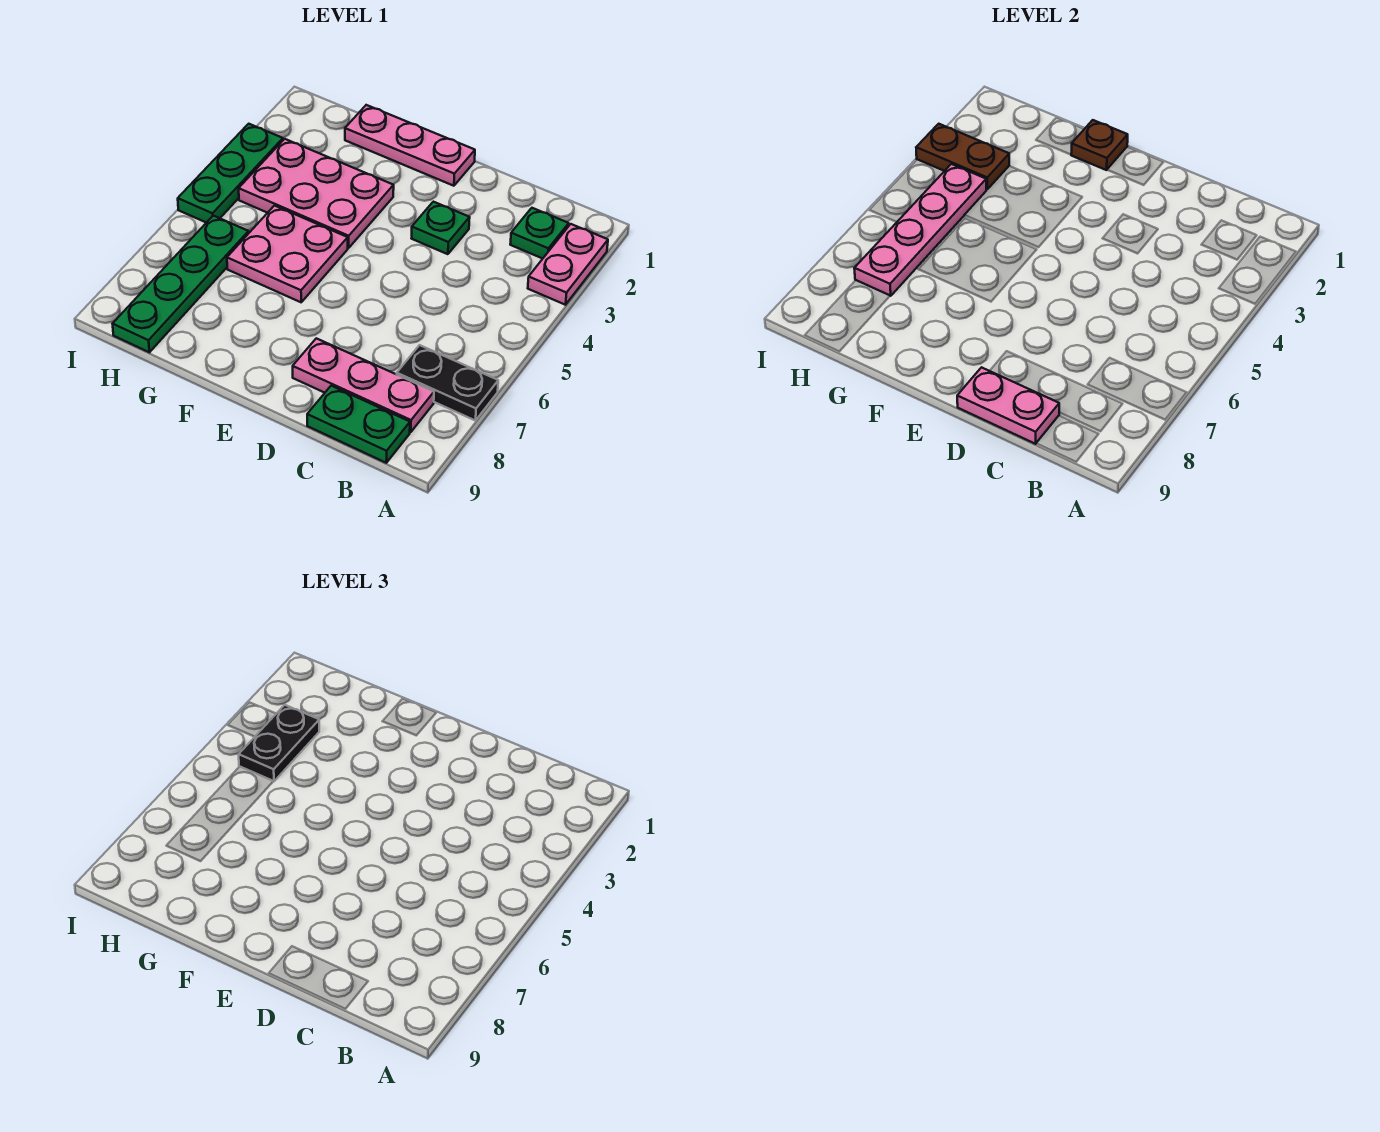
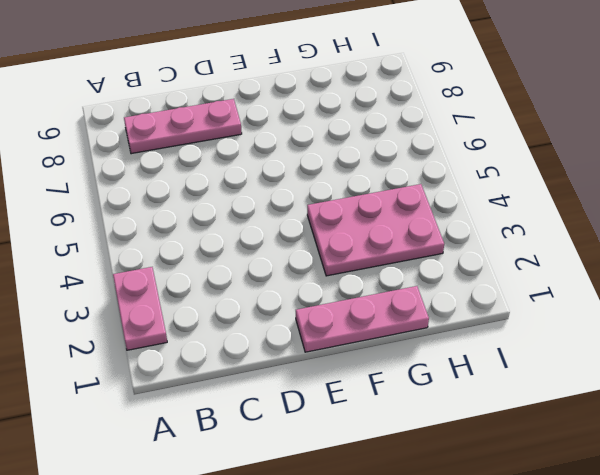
none -> black plate A7:B7 level 1
none -> green plate B2 level 1
none -> green plate B9:C9 level 1

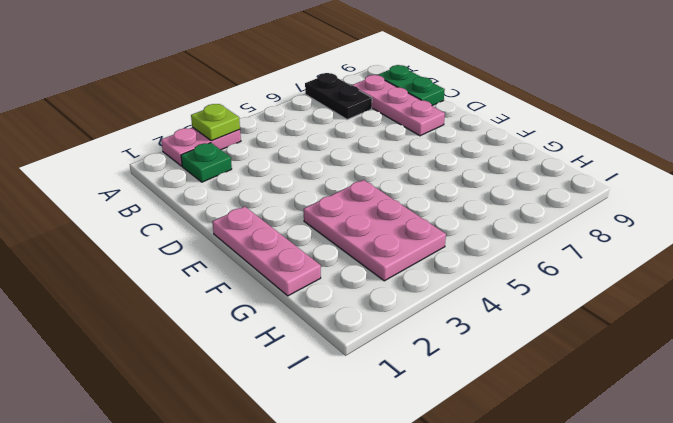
lime plate A3 level 2 -> none
none -> green plate D3 level 1
none -> pink plate F5:G6 level 1
none -> green plate H6:H9 level 1

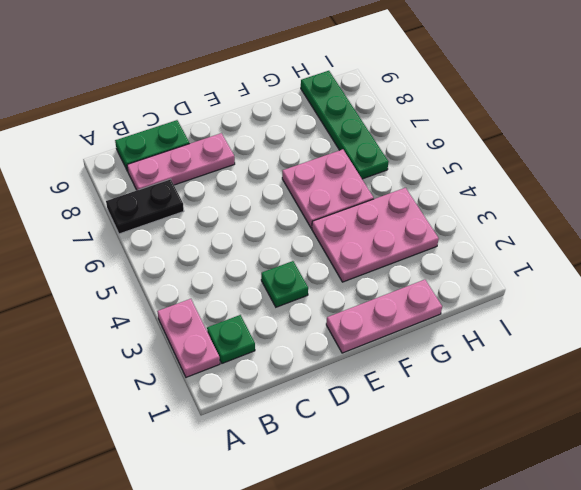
none -> green plate I3:I5 level 1
none -> pink plate C9:D9 level 2
none -> brown plate F1 level 2

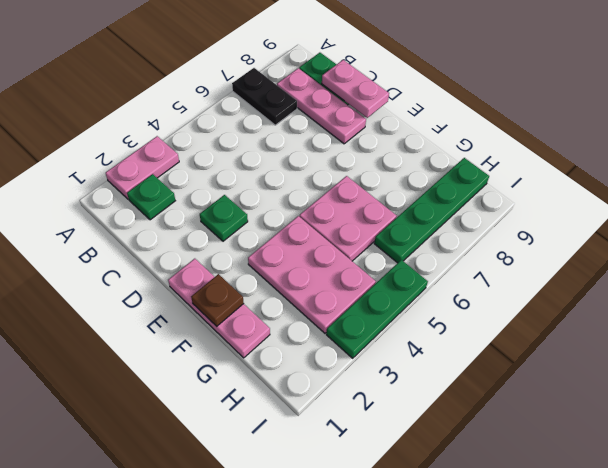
none -> brown plate H3:I3 level 2
none -> pink plate H4:H7 level 2
none -> black plate H3:H4 level 3

